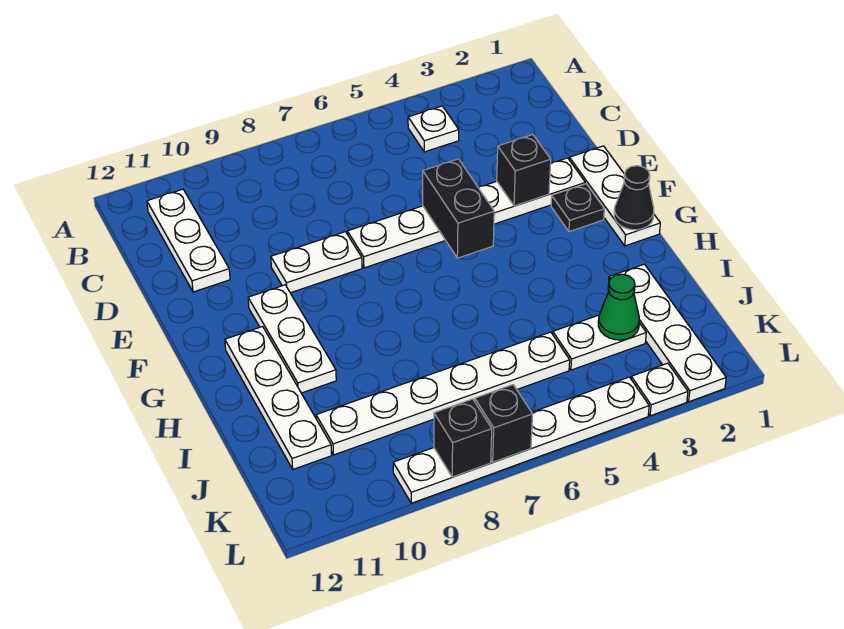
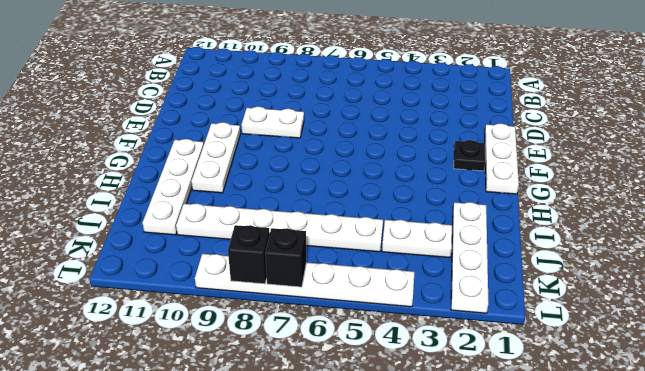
none -> white plate B4 level 1
none -> white plate B11:D11 level 1
none -> white plate E2:E7 level 1

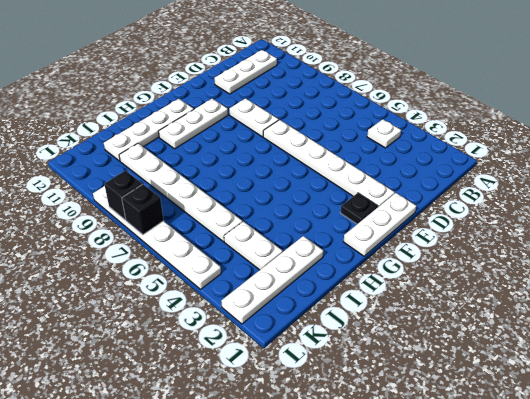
none -> white plate L3 level 1
none -> black brick E3 level 2
none -> black brick E5:F5 level 2

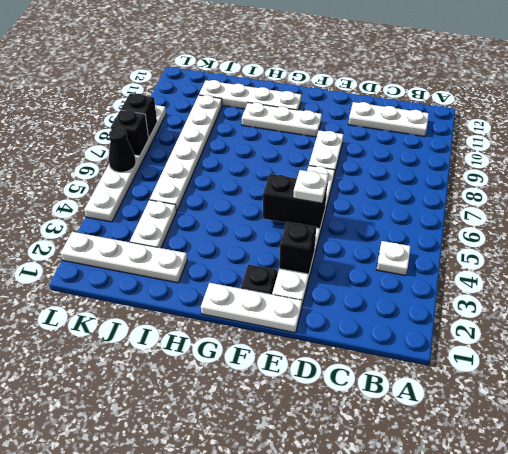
white plate E5 level 3 -> white plate L3 level 1
black cone L6 level 2 -> black cone G1 level 2
none -> green cone J3 level 2

